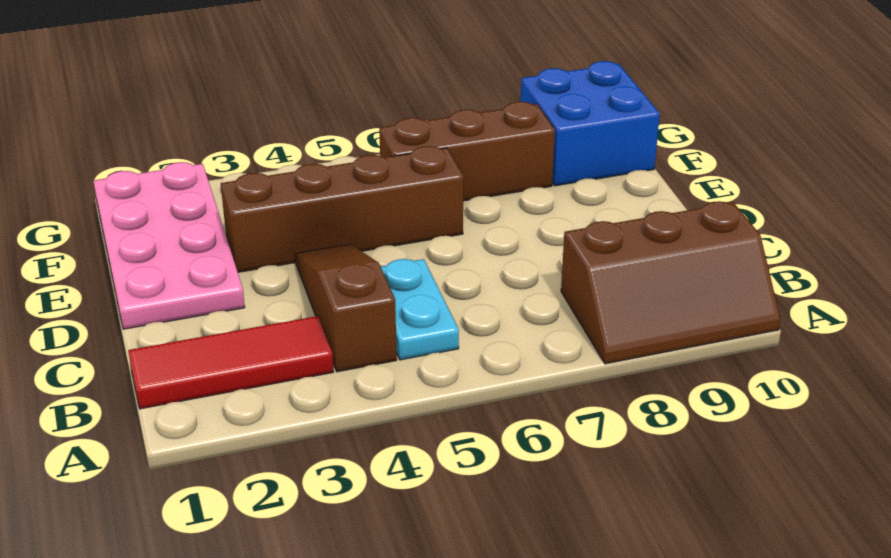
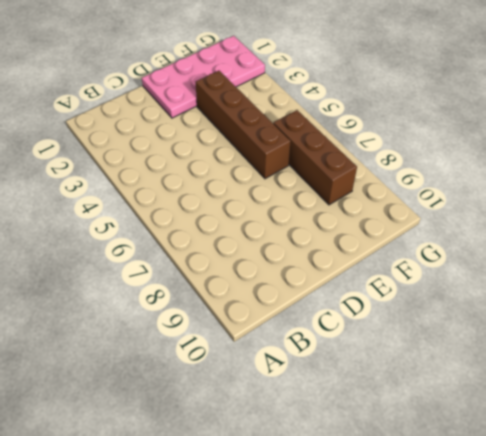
none -> brown slope A8:B10 level 1 top B
none -> red tile B1:B3 level 1

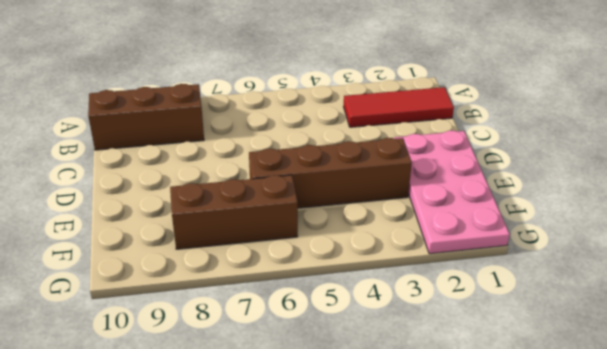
none -> brown slope B4:D4 level 1 top B
none -> cyan plate B5:C5 level 1

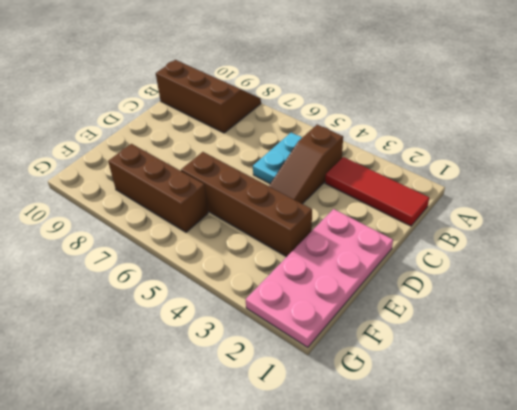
none -> blue brick F9:G10 level 1

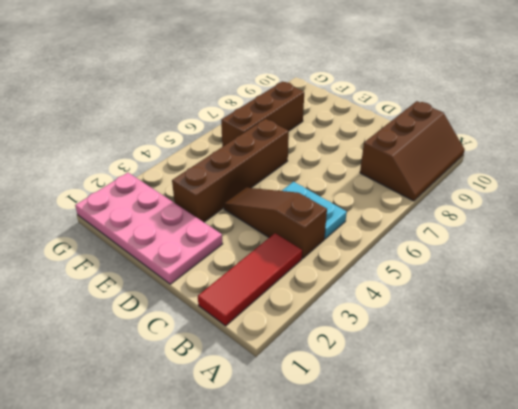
none -> blue brick F9:G10 level 1

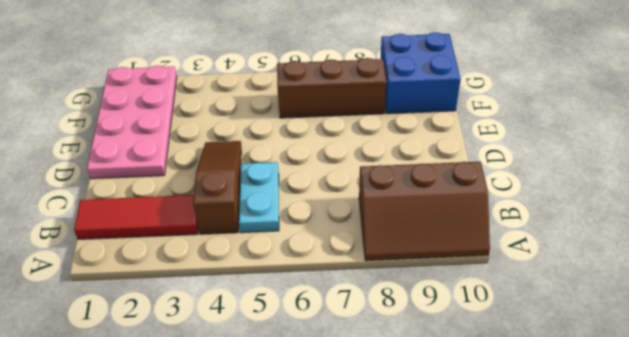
none -> brown brick E3:E6 level 1

